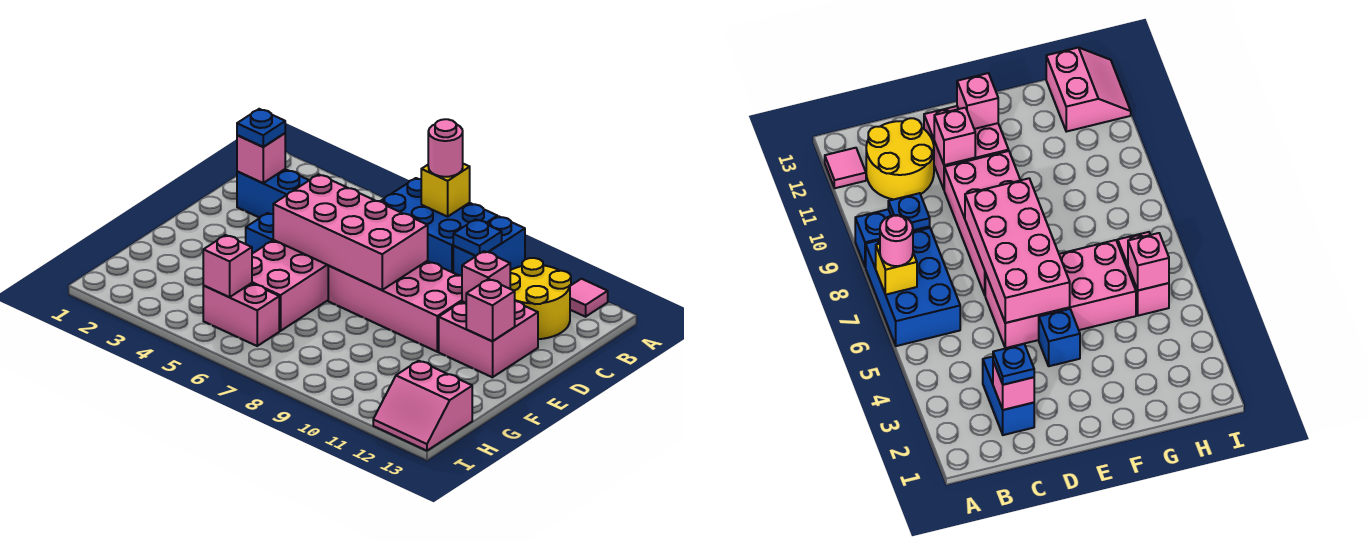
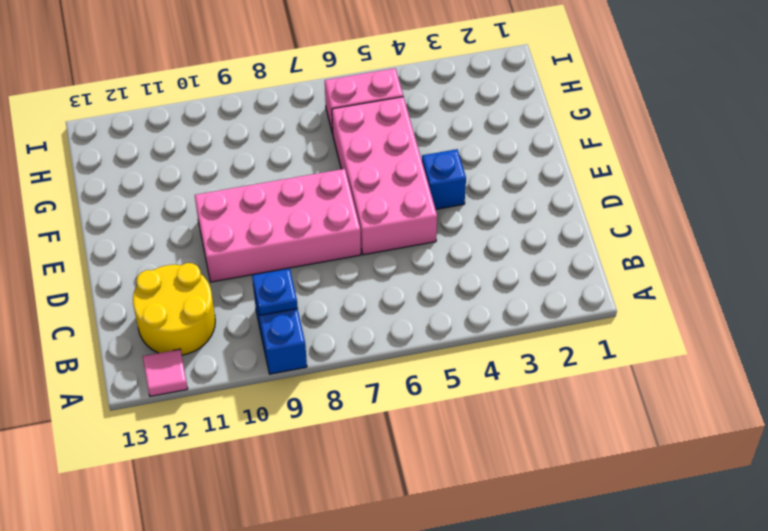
none -> blue brick A6:B8 level 1
none -> blue brick C2:C3 level 1
none -> pink brick D11:E12 level 1

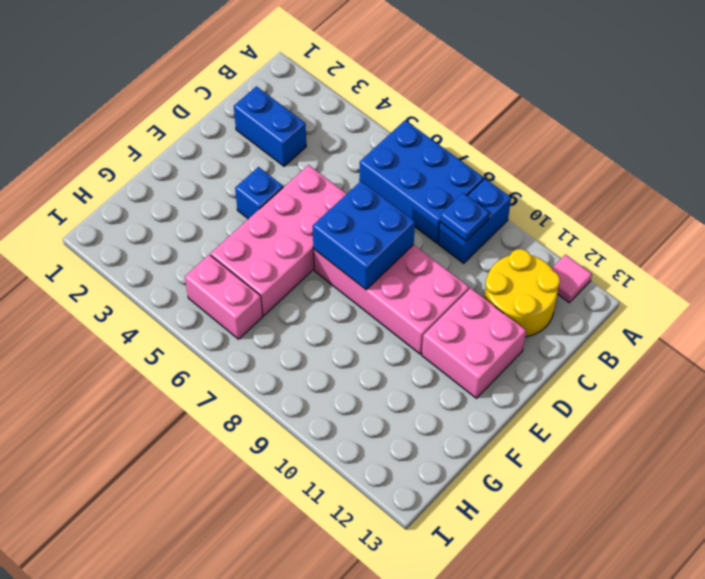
blue brick D7:E8 level 2 -> pink brick D5:E8 level 2
none -> pink slope H12:I13 level 1 top H
none -> yellow brick A7 level 2
none -> pink brick C2 level 2

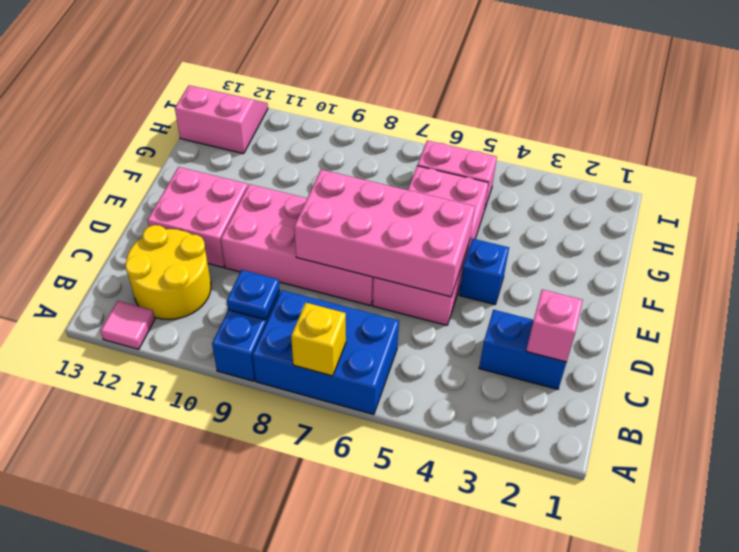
none -> pink brick D11 level 2
none -> pink brick E12 level 2
none -> pink brick H5 level 2

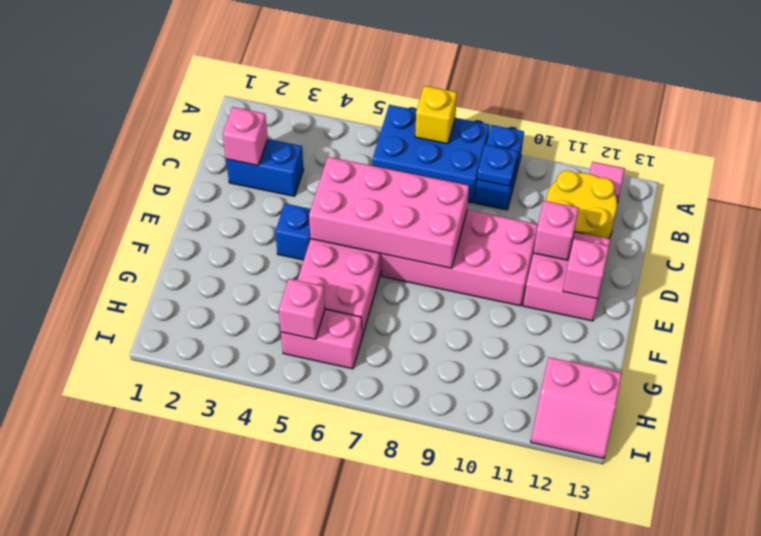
none -> pink round brick A7 level 3
none -> blue plate C2 level 3

